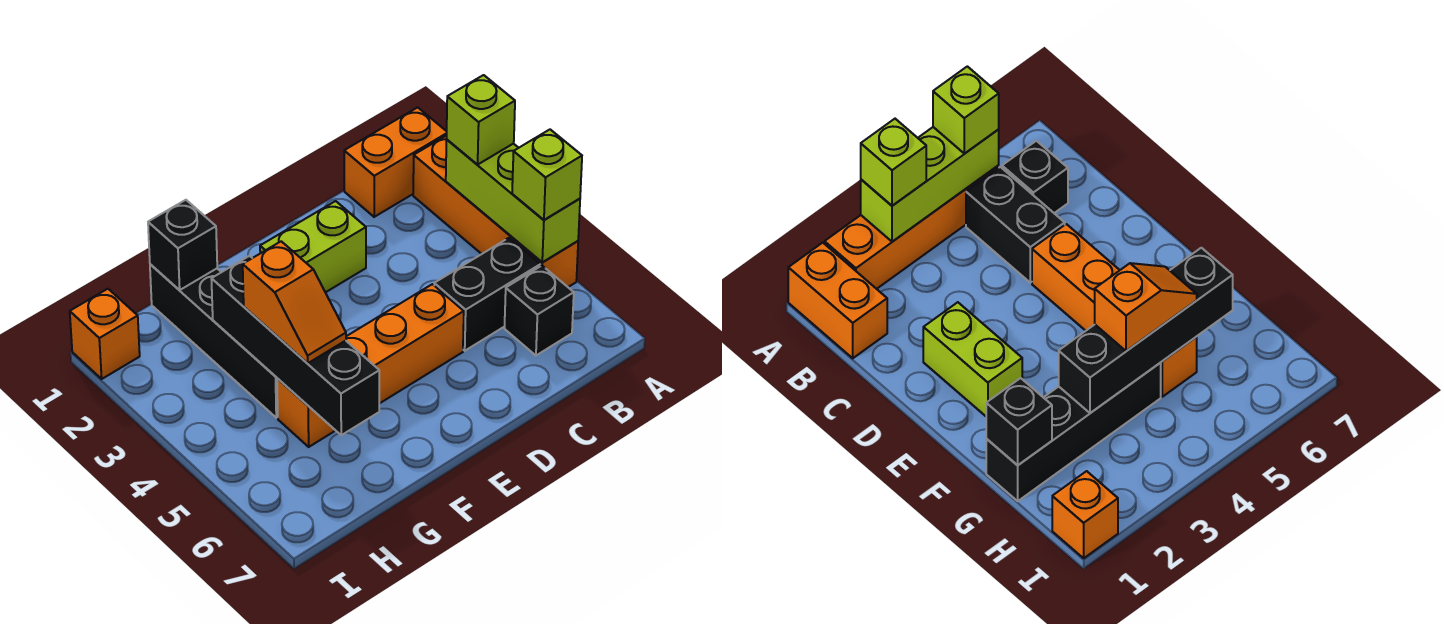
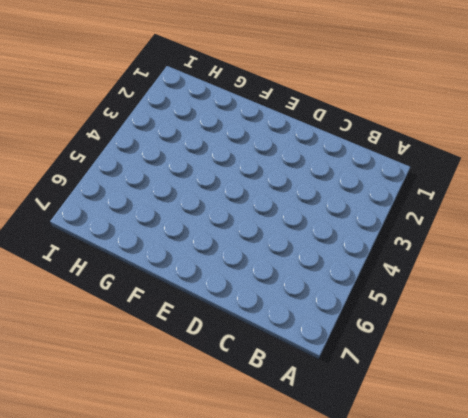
none -> orange brick A1:B1 level 1
none -> orange brick A2:A5 level 1
none -> black brick B5:C5 level 1

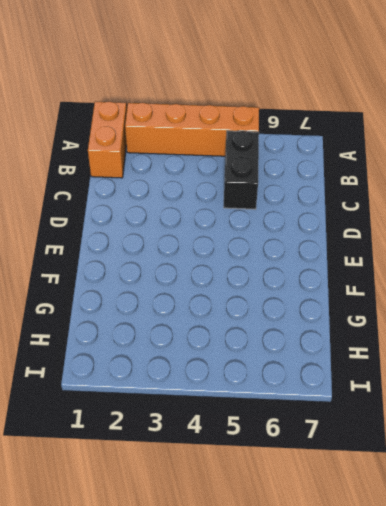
none -> black brick B6 level 1
none -> lime brick D2:E2 level 1
none -> orange brick D5:G5 level 1

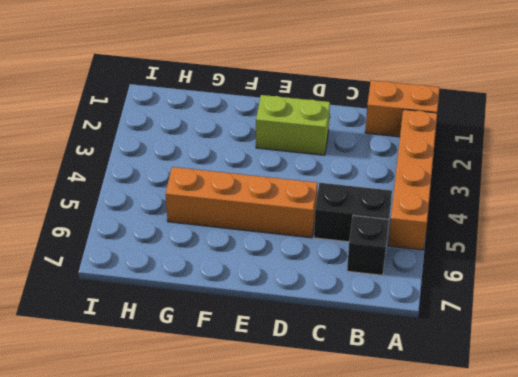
none -> black brick G1:G4 level 1
none -> orange brick I1 level 1
none -> lime brick A3:A5 level 2

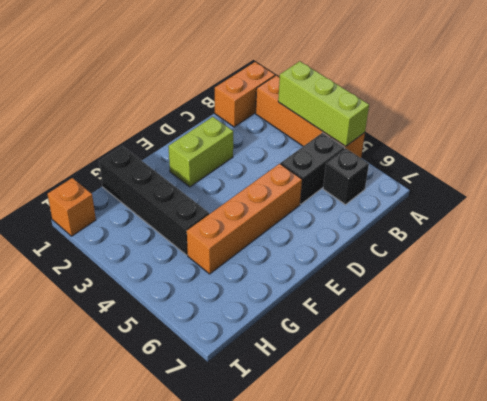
none -> black brick G1 level 2
none -> black brick G3:G6 level 2
none -> lime brick A3 level 3

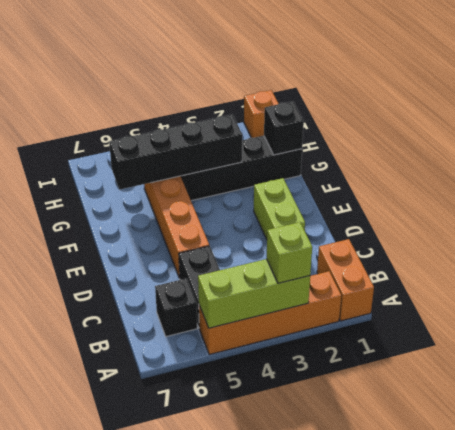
none -> lime brick A5 level 3
none -> orange slope G4:G5 level 3 top 4

